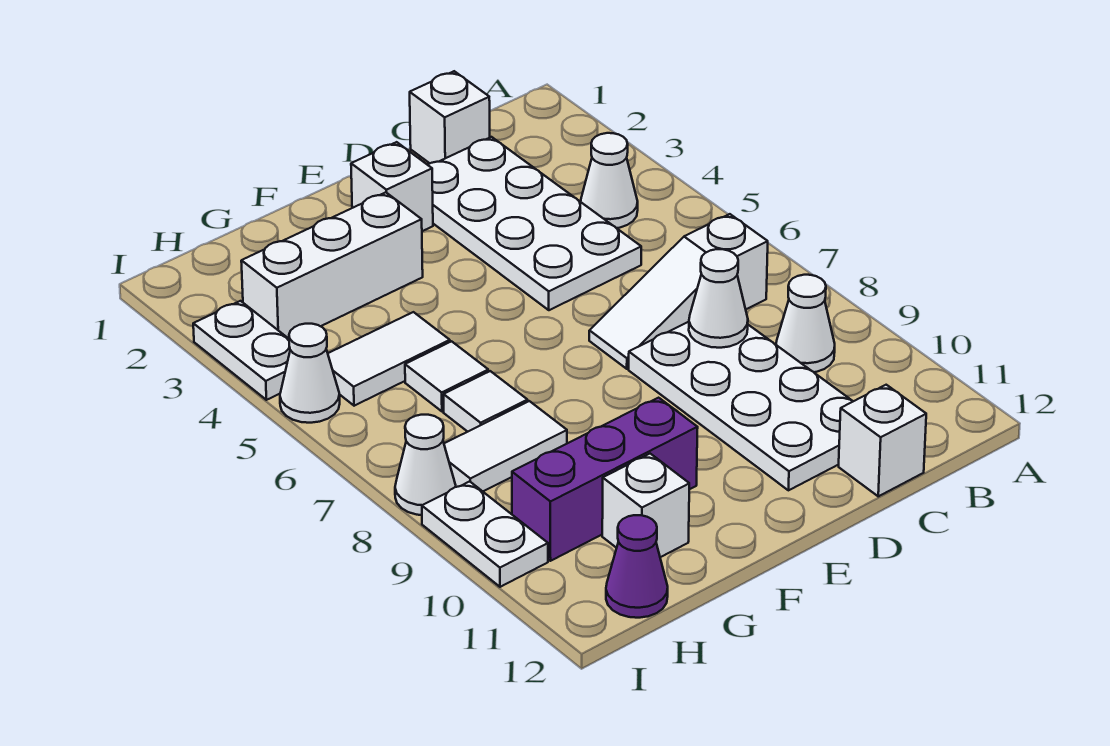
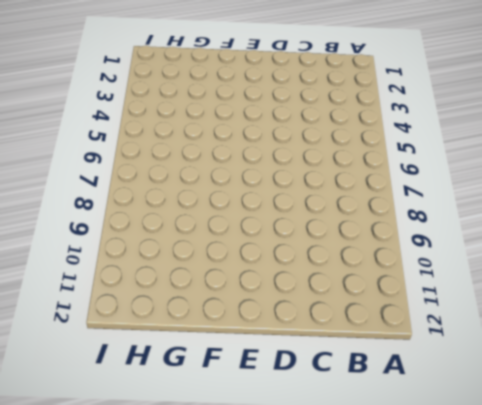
none -> white cone B4 level 1
none -> white slope B7:D7 level 1 top B
none -> white cone B9 level 1

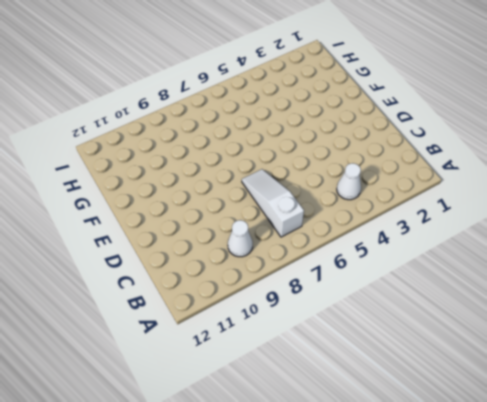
none -> white brick C1 level 1
none -> white plate C2:D5 level 1
none -> white plate C8:D11 level 1

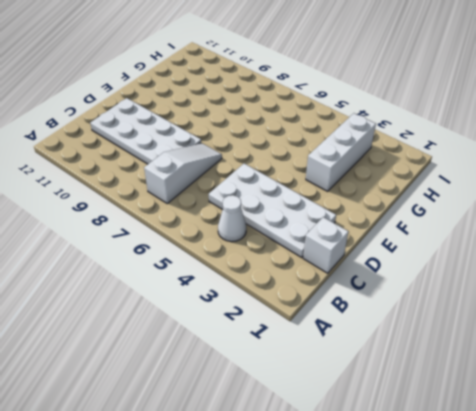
none -> white cone B9 level 1
none -> white brick C12 level 1
none -> white brick E2 level 1

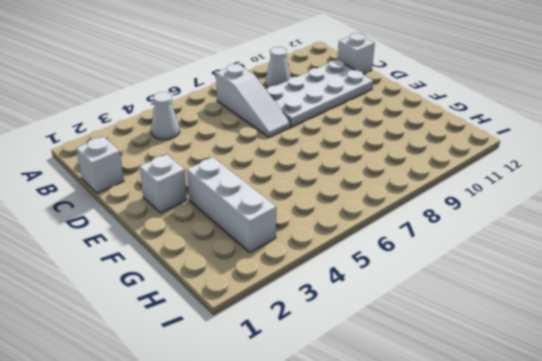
none -> white plate C2:D5 level 1
none -> purple brick F10:H10 level 1
none -> white tile G5:H5 level 1

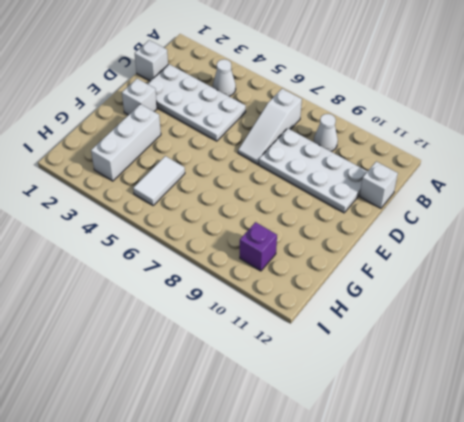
purple brick H10 level 1 -> purple brick F10:H10 level 1
none -> white tile G6 level 1
none -> white tile G7 level 1
none -> white tile G8:H8 level 1

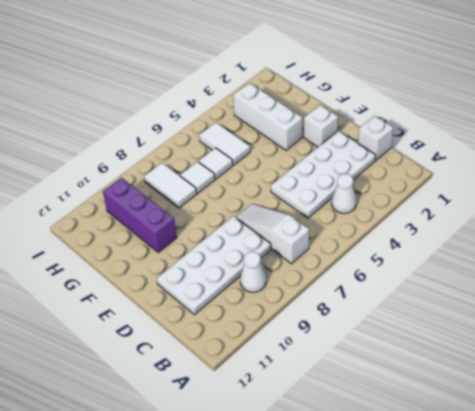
none -> white brick C12 level 1
none -> white brick G11 level 1
none -> purple cone H12 level 1

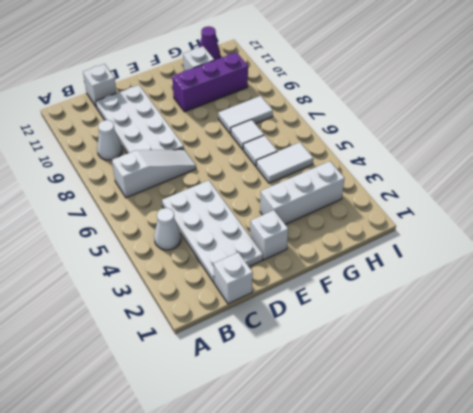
none -> white plate I3:I4 level 1
none -> white cone I5 level 1
none -> white cone I8 level 1

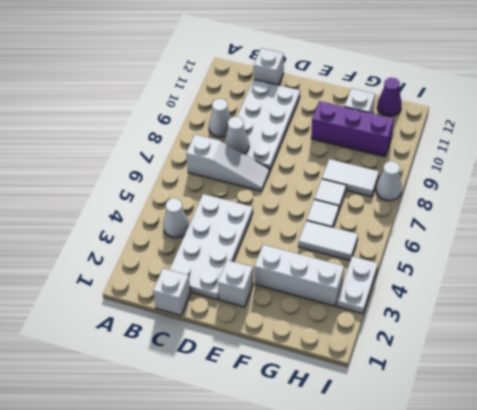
none -> white cone I5 level 1
none -> white plate I9:I10 level 1

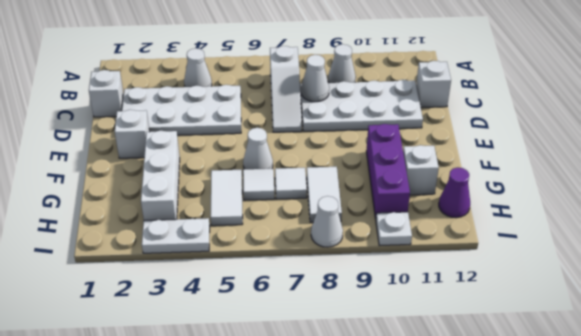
white cone F6 level 1 -> white cone I5 level 1
white plate I10 level 1 -> white plate I9:I10 level 1

